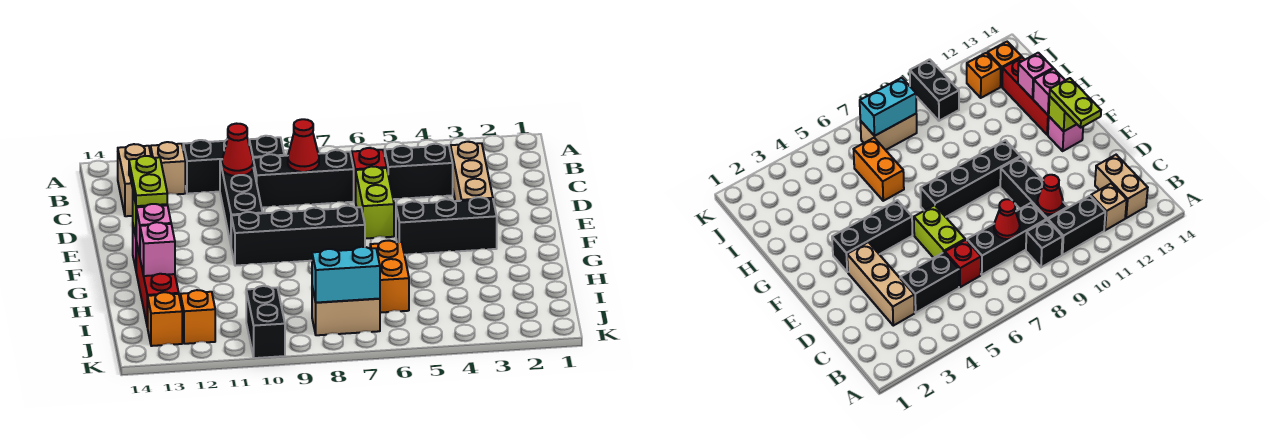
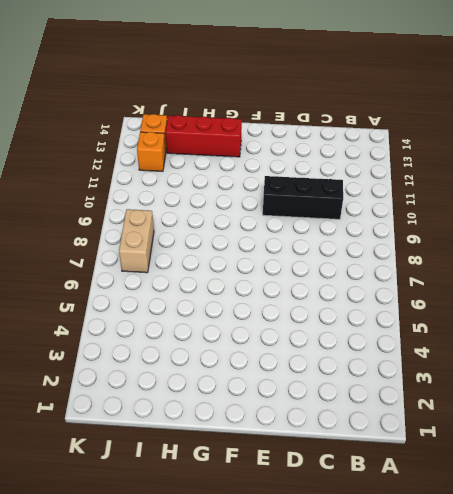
none -> black brick B9 level 1
none -> black brick B10:B11 level 1
none -> tan brick B12 level 1

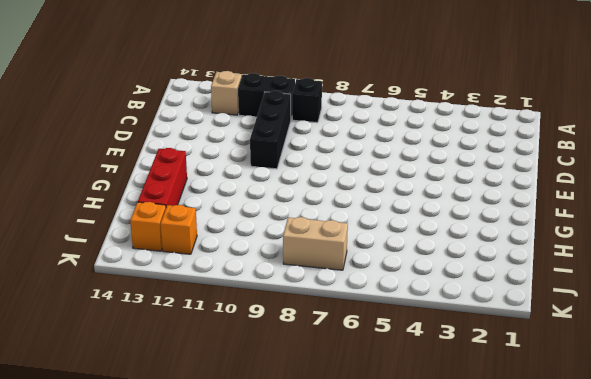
none -> tan brick B13:C13 level 1
none -> tan brick C3:E3 level 1
none -> black brick C4:C5 level 1

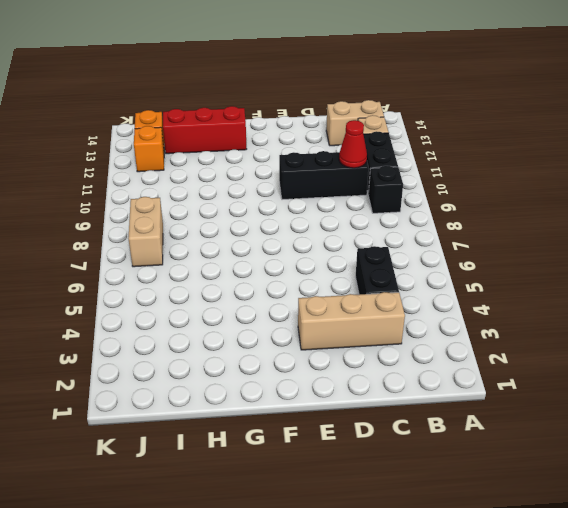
none -> red brick C6 level 1
none -> black brick C7:C9 level 1
none -> lime brick D6:E6 level 1

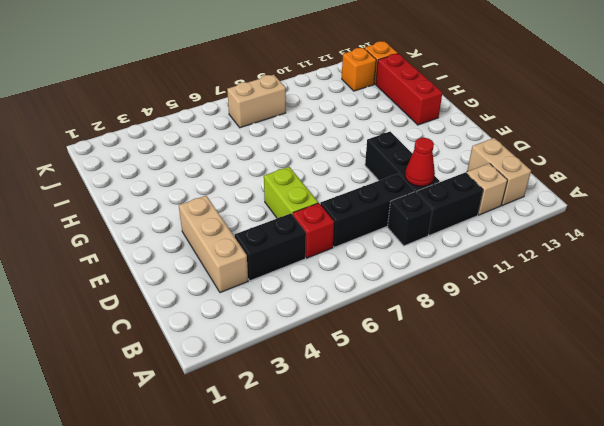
none -> black brick F3:F5 level 1
none -> black brick F7:F10 level 1
none -> pink brick F13 level 1

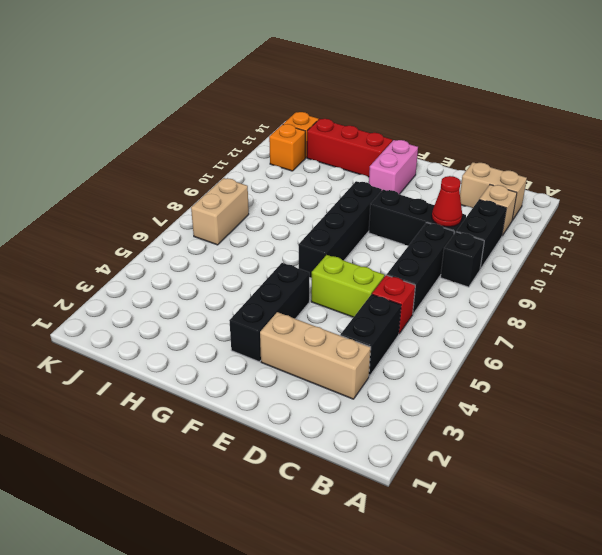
pink brick F12:F13 level 1 -> pink brick F13 level 1
none -> orange brick H6:I6 level 1
none -> black brick J10:K10 level 1
none -> red cone C8 level 2

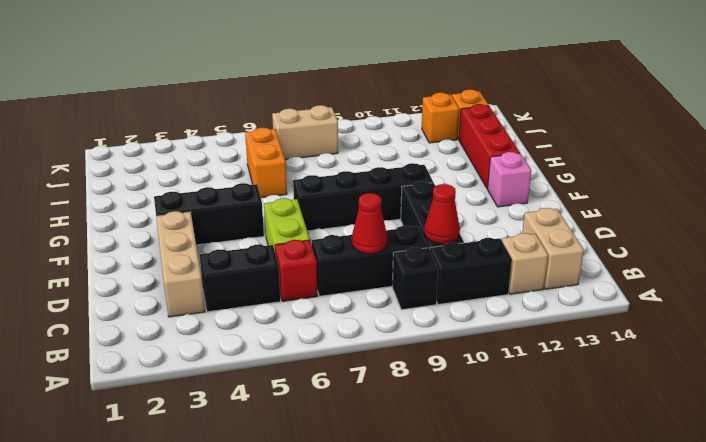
none -> black brick J10:K10 level 1
none -> lime brick F13 level 2
none -> pink brick G13 level 2

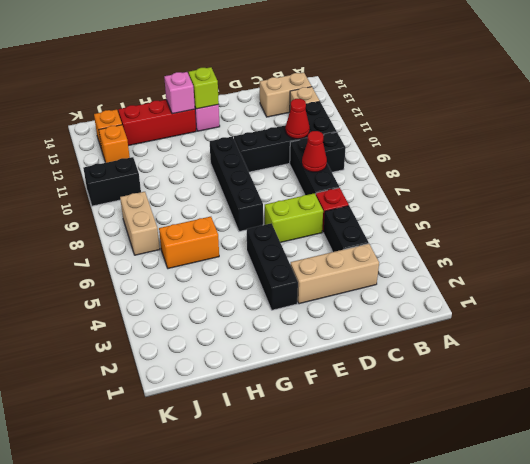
none -> pink brick H13 level 2
none -> cyan brick J7:J8 level 2
none -> lime plate E13:F13 level 3

